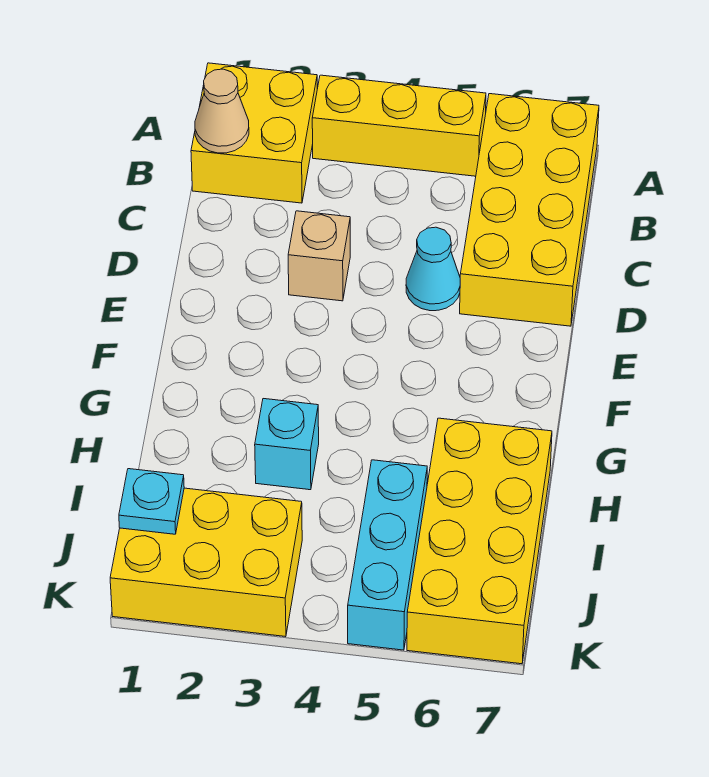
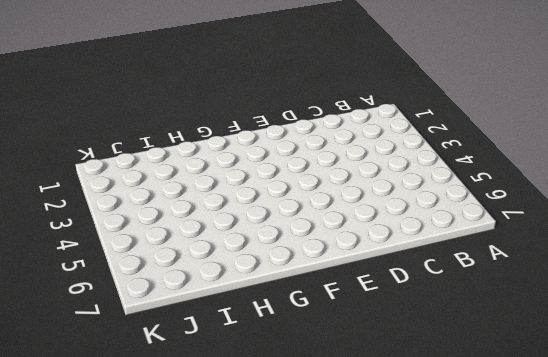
none -> yellow brick A1:B2 level 1
none -> yellow brick A3:A5 level 1

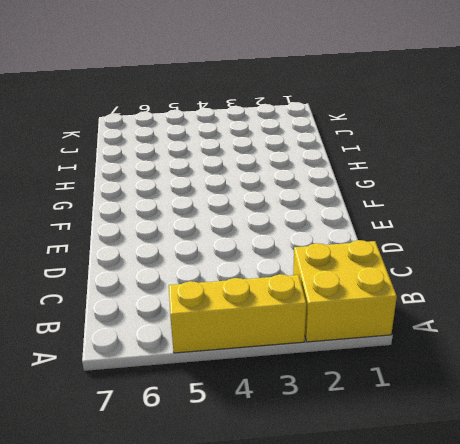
none -> yellow brick A6:D7 level 1
none -> tan brick D3 level 1

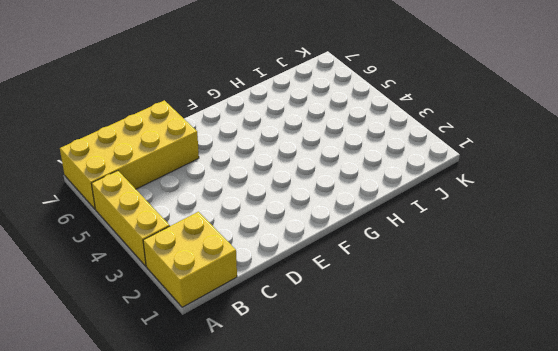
none -> tan brick D3 level 1
none -> cyan cone D5 level 1

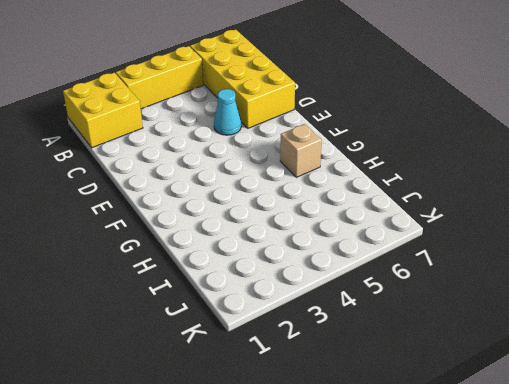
tan brick G6 level 1 -> tan brick D3 level 1
none -> cyan brick H3 level 1
none -> yellow brick H6:K7 level 1

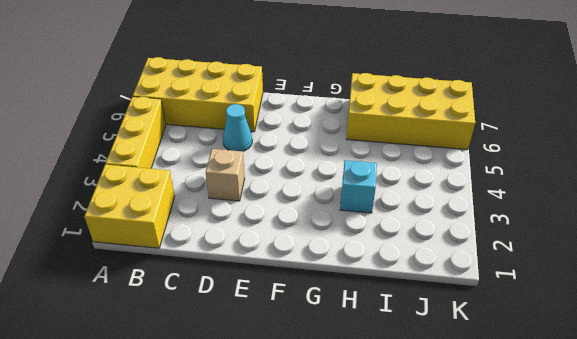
none -> cyan brick I5:K5 level 1
none -> yellow brick J1:K3 level 1

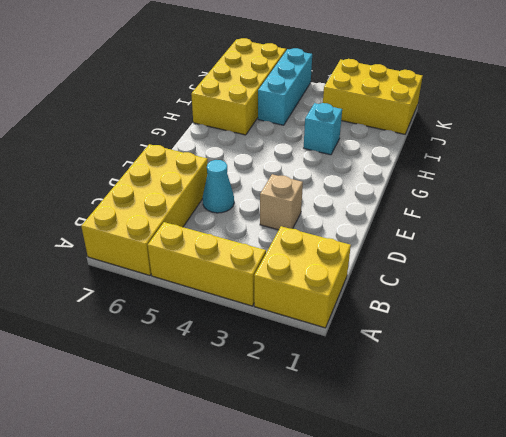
none -> tan cone B1 level 2
none -> cyan plate J1 level 2

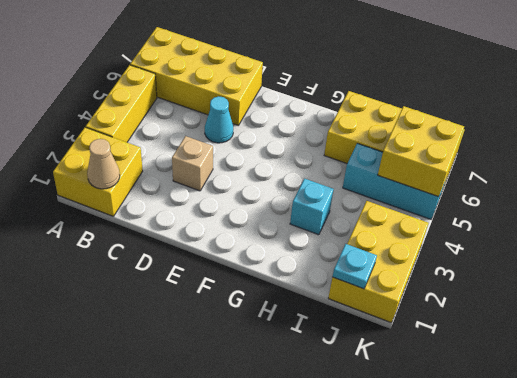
yellow brick J5:K6 level 2 -> none

